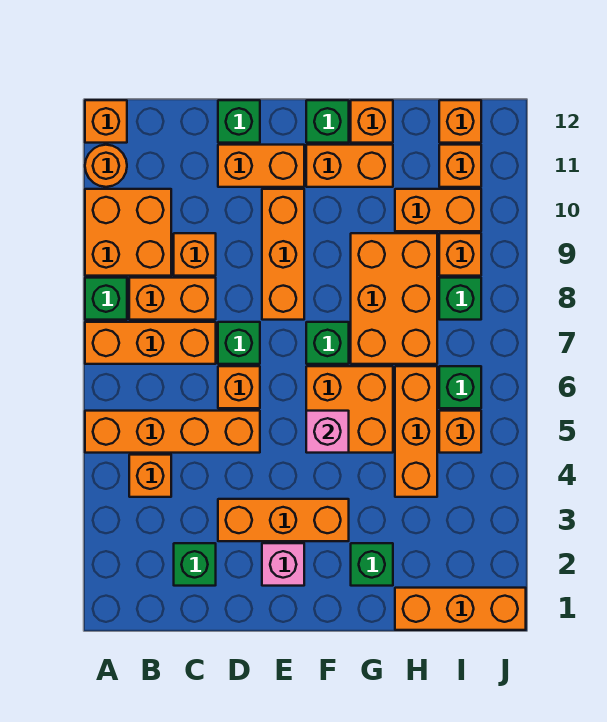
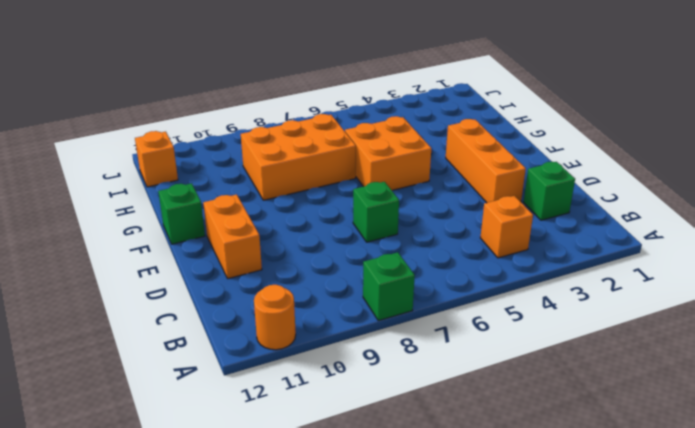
none -> orange brick A5:D5 level 1
none -> orange brick A7:C7 level 1
none -> orange brick A9:B10 level 1
none -> orange brick A12 level 1

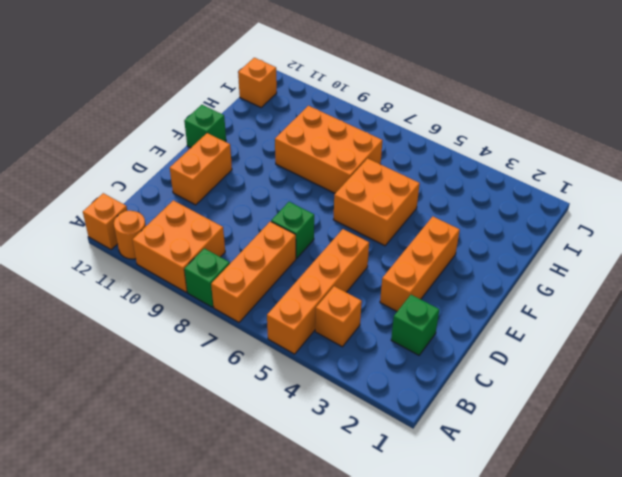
none -> orange brick B8:C8 level 1
none -> orange brick C9 level 1
none -> orange brick D6 level 1
none -> green brick D12 level 1

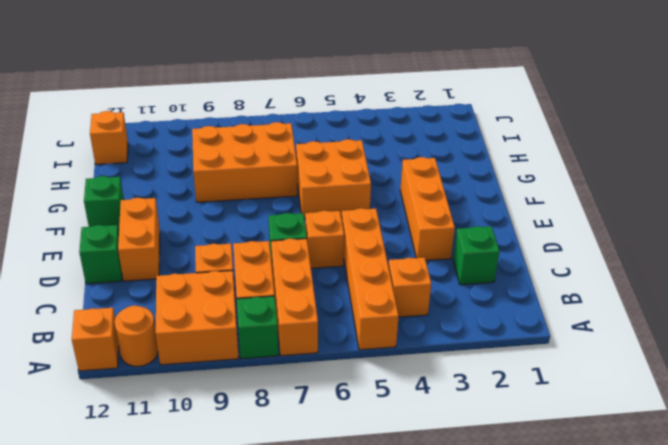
none -> pink brick E2 level 1
none -> orange brick E8:E10 level 1
none -> green brick F7 level 1
none -> orange brick F11:G11 level 1

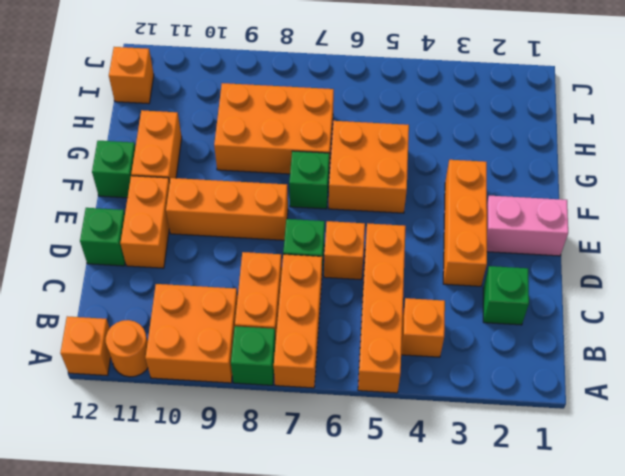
pink brick E1:E2 level 1 -> pink brick E2 level 1
none -> orange brick C9 level 1
none -> green brick G2 level 1
none -> orange brick G12 level 1
none -> orange brick H1:J1 level 1

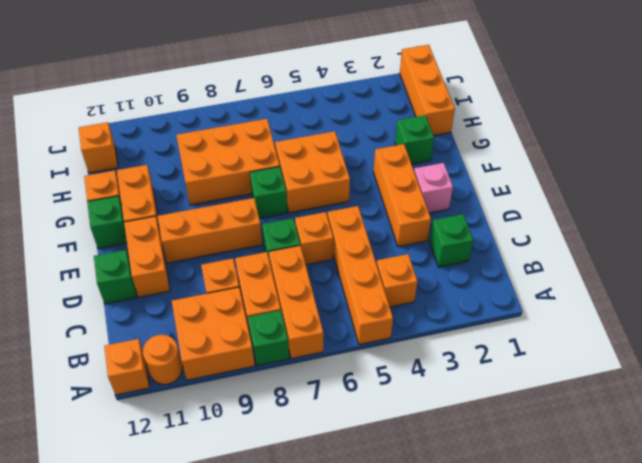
none -> orange brick H4:H6 level 1
none -> orange brick H10:I10 level 1
none -> orange brick I5 level 1
none -> green brick I6 level 1

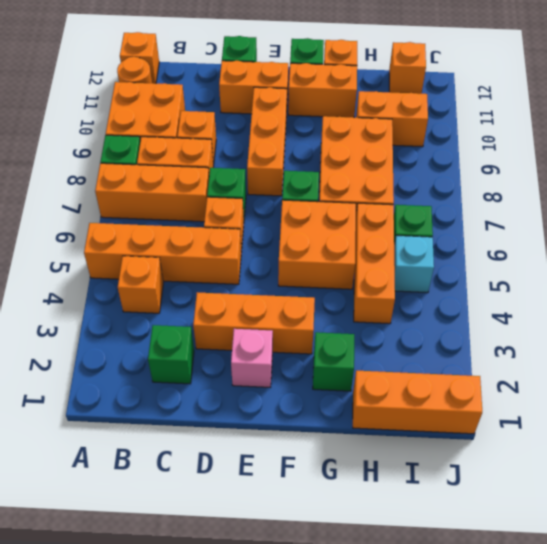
cyan brick I5 level 1 -> orange brick I5 level 1
none -> green brick I8 level 1
none -> orange brick I9 level 1
none -> orange brick I11 level 1
none -> pink brick F5 level 2

